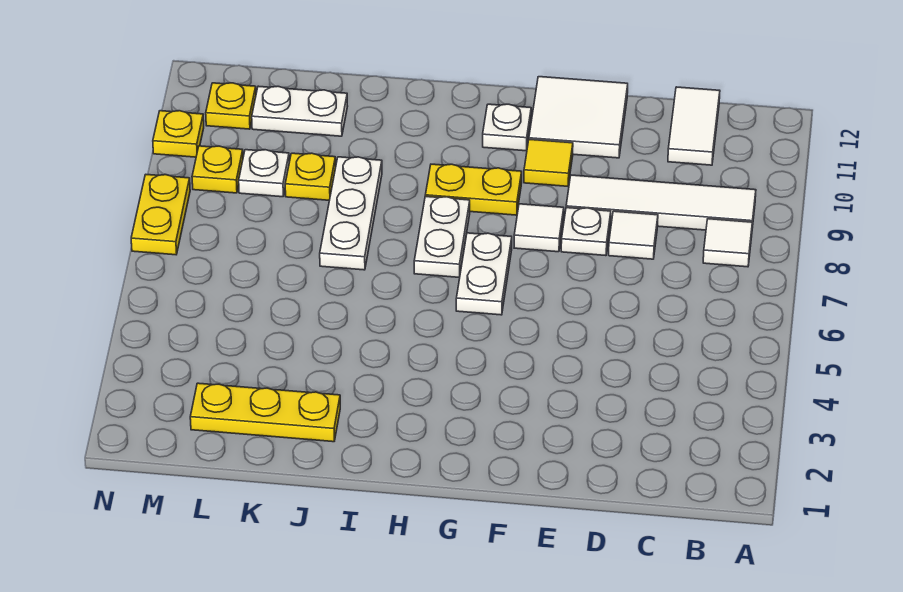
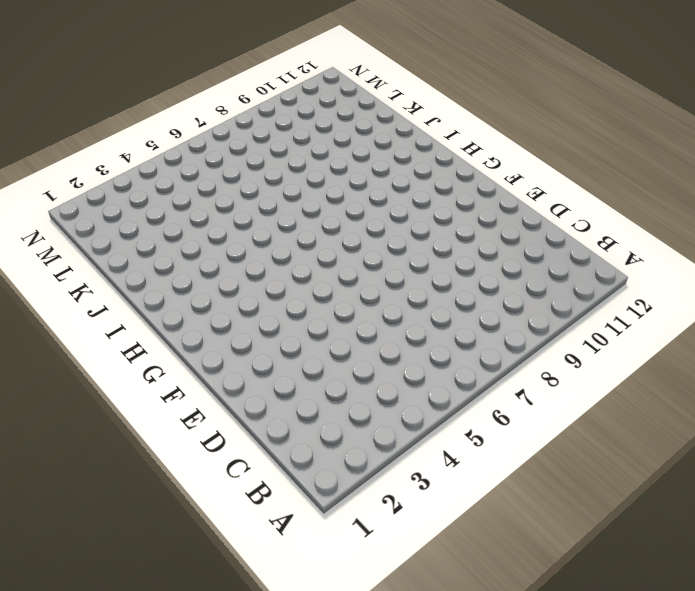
none -> white tile B8 level 1
none -> white tile B9:E9 level 1
none -> white tile C11:C12 level 1

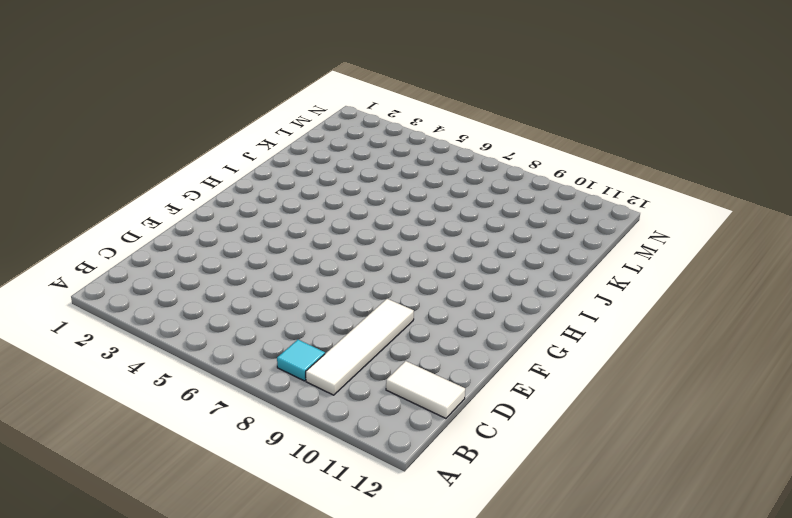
cyan tile B8 level 1 -> white tile B8 level 1
none -> white tile D8 level 1
none -> white plate E8 level 1
none -> white tile E11:F12 level 1

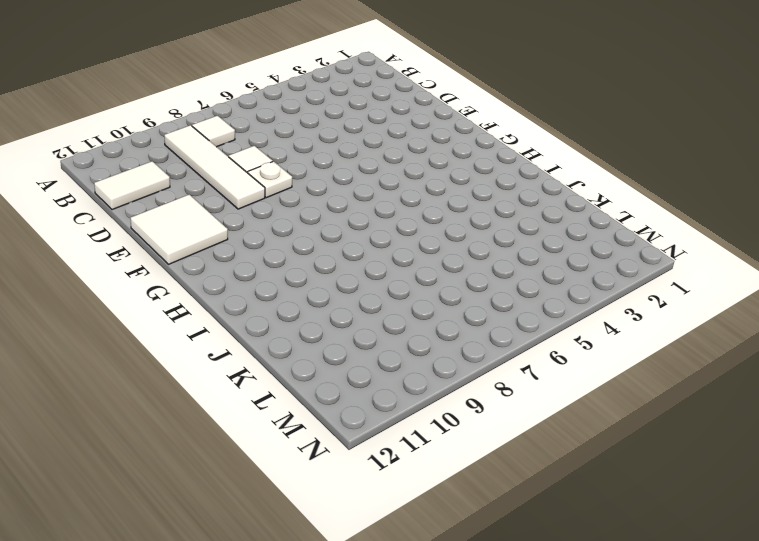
none -> white tile F8 level 1
none -> yellow tile F10 level 1
none -> white plate G6:G7 level 1

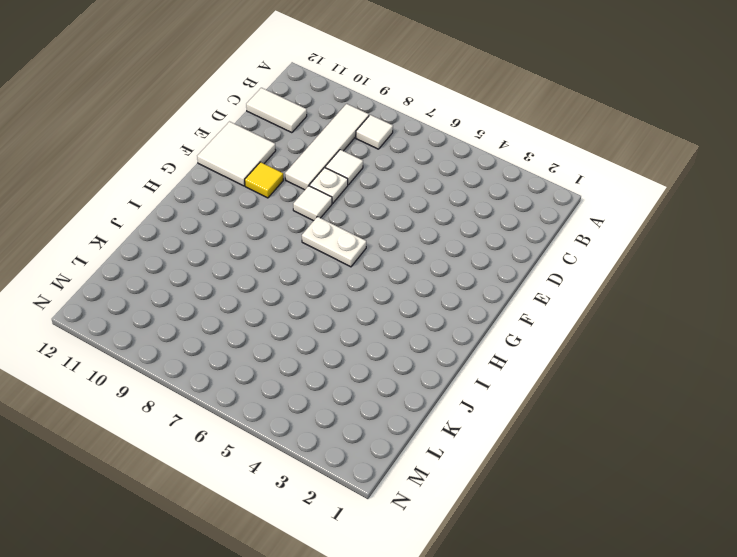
none -> yellow plate G9:H9 level 1
none -> white plate G11 level 1
none -> white plate H7:H8 level 1

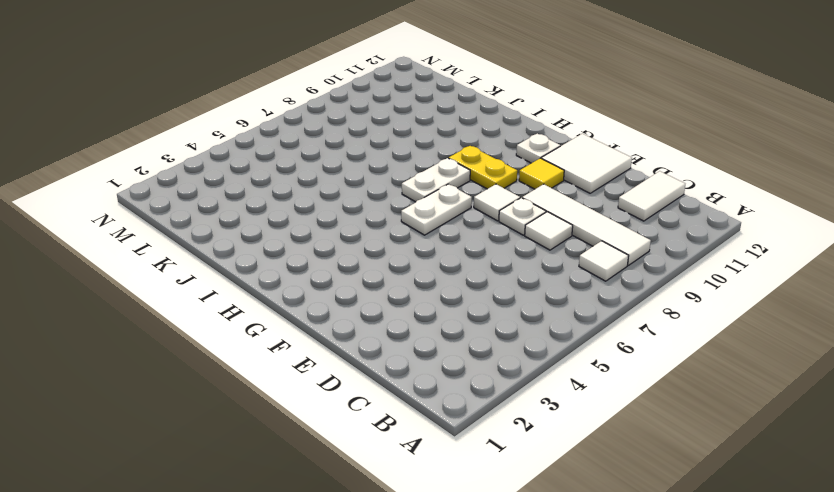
none -> yellow plate J2:L2 level 1
none -> white plate J7:J9 level 1
none -> yellow plate K9 level 1

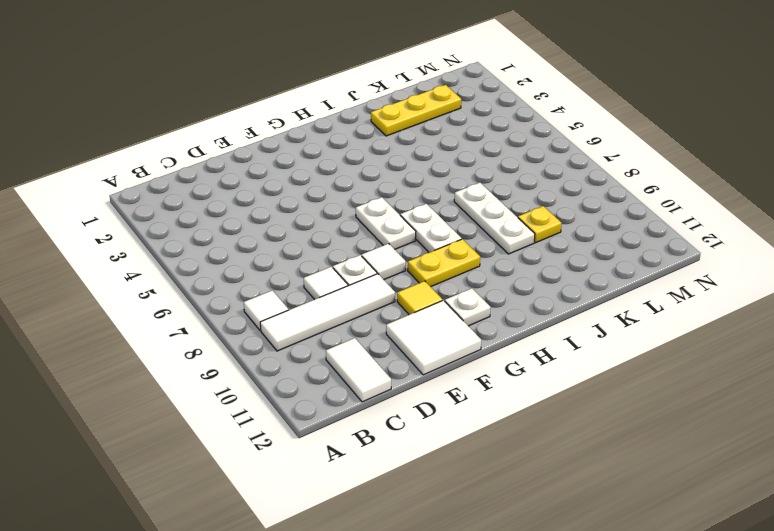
none -> white plate K11:L11 level 1
none -> white plate L9 level 1
none -> yellow plate M9 level 1

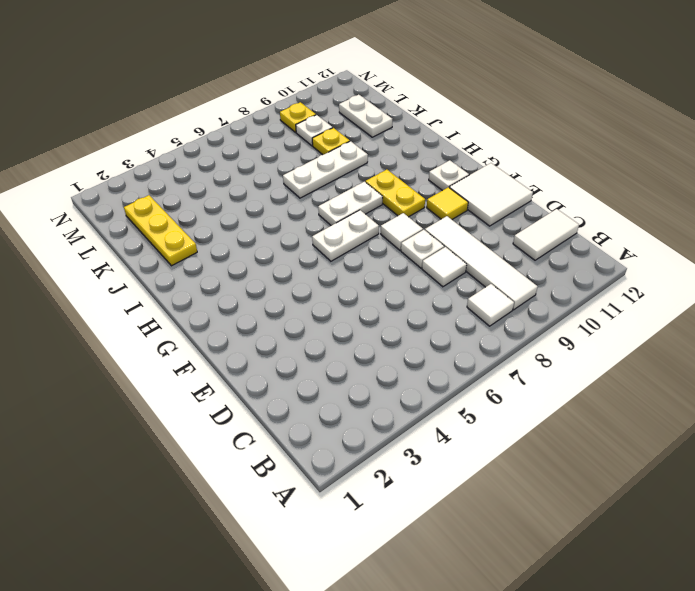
none -> yellow plate M11 level 1
none -> yellow plate N7:N8 level 1
none -> yellow plate N10 level 1

